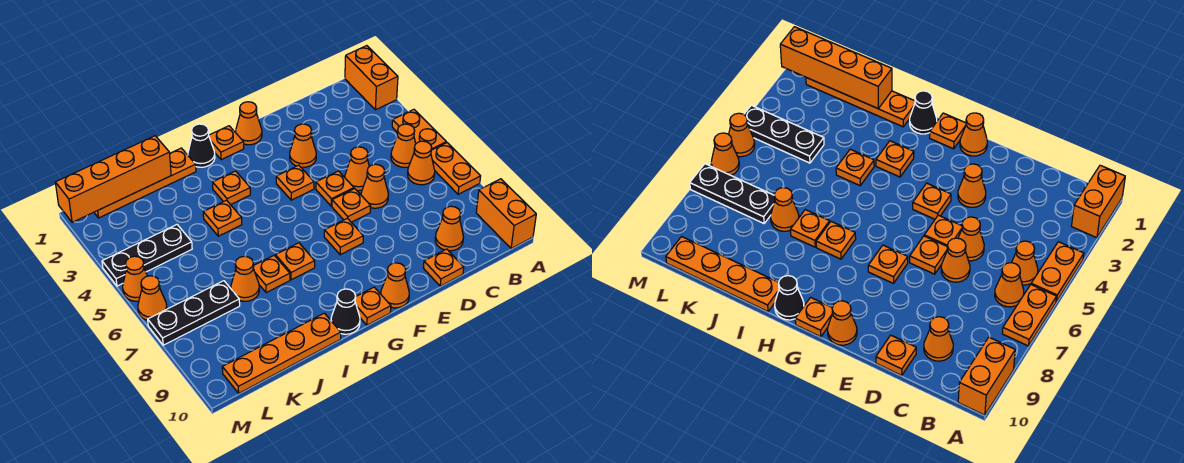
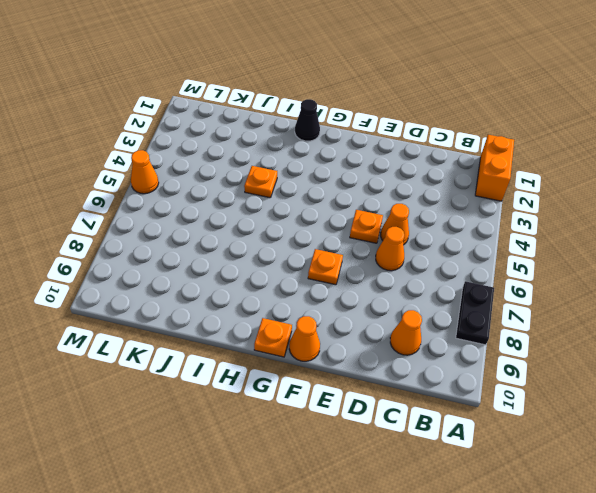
black plate A7:A8 level 1 -> orange plate A6:A7 level 1
none -> orange plate A4:A5 level 1
none -> orange brick A9:A10 level 1
none -> orange cone B5 level 1
none -> orange cone B6 level 1

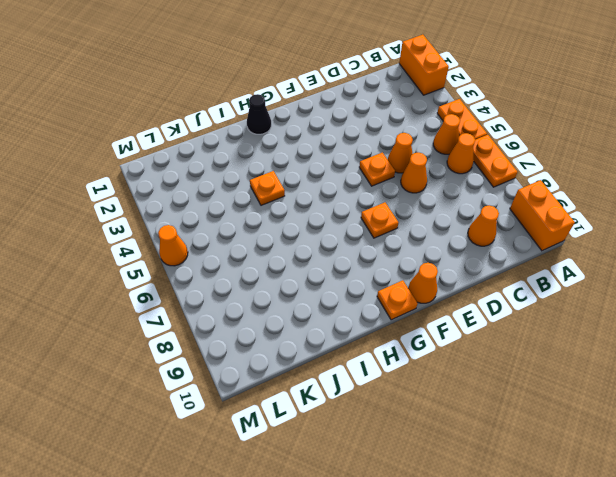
none -> orange plate D10 level 1
none -> orange cone E3 level 1
none -> orange plate E6 level 1
none -> orange cone F1 level 1

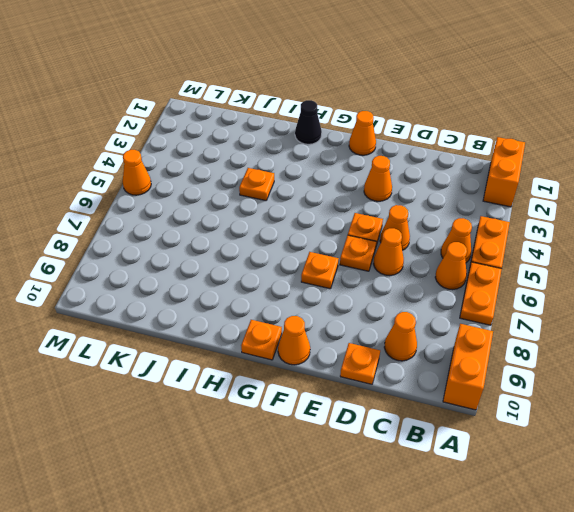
none -> orange plate F4 level 1
none -> orange plate G1 level 1
none -> orange plate H3 level 1
none -> orange plate H7 level 1

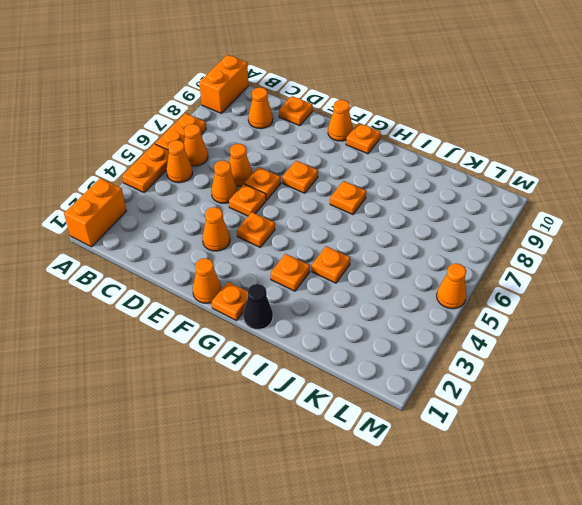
none -> black cone H10 level 1
none -> orange plate I1:L1 level 1
none -> orange plate I7 level 1
none -> orange plate I10:L10 level 1

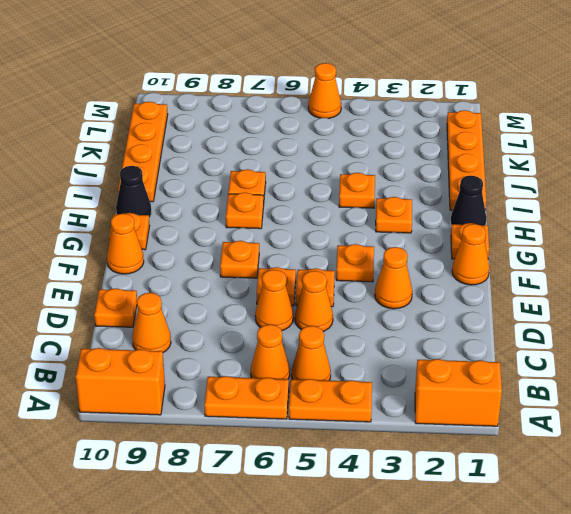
none -> orange cone J7 level 1
none -> black plate K4:M4 level 1
none -> black plate K7:M7 level 1
none -> orange cone M6 level 1

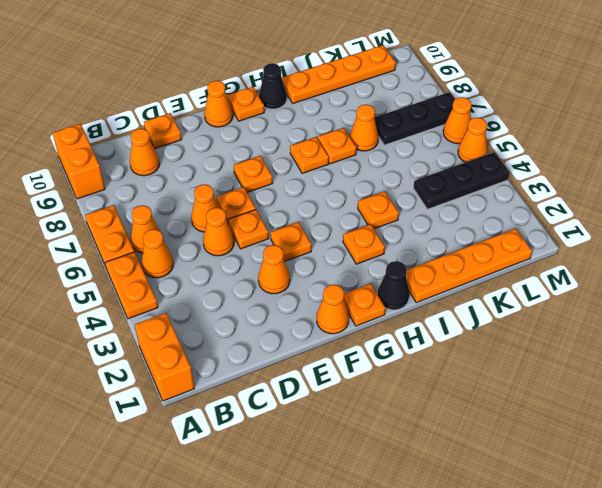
none -> orange brick J1:M1 level 2

